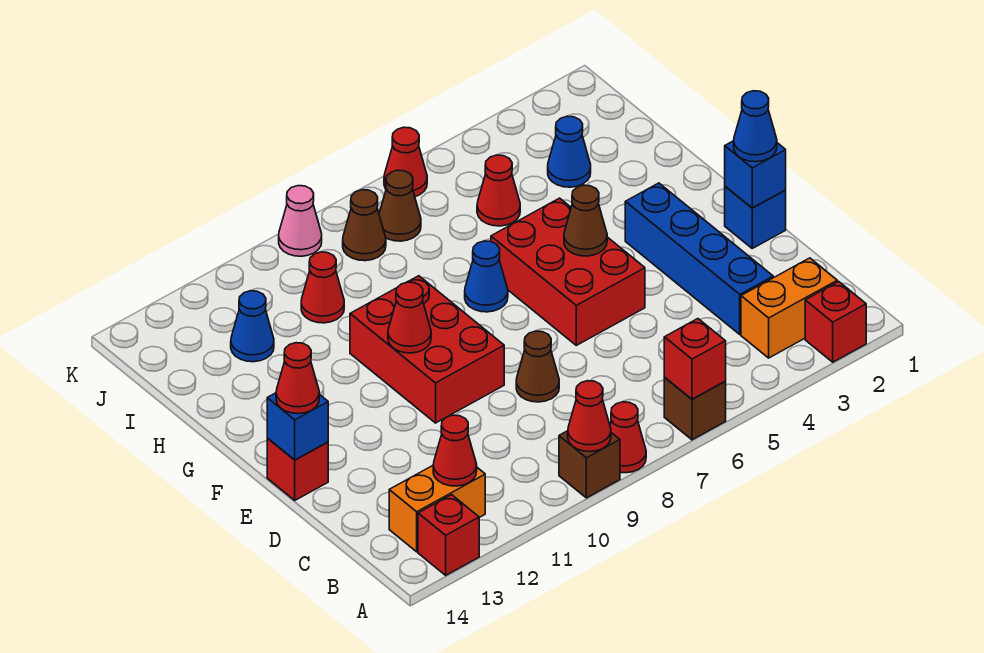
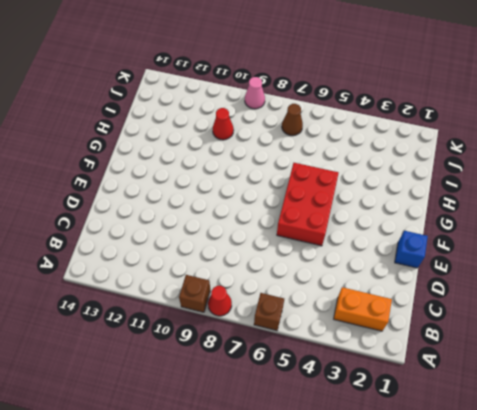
none -> red brick A2 level 1
none -> red brick A13 level 1
none -> orange brick B12:B13 level 1
none -> blue brick C3:F3 level 1

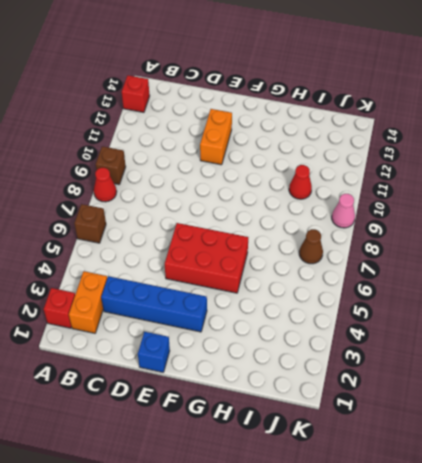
orange brick E11:E12 level 1 -> orange brick B12:B13 level 1
none -> brown cone D8 level 1
none -> red brick E9:G10 level 1
none -> red brick E14 level 1
none -> blue cone G7 level 1

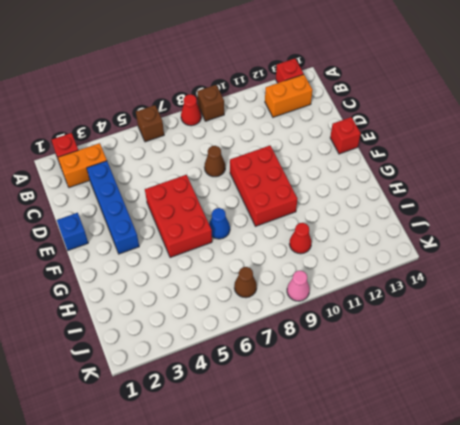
none -> blue cone I3 level 1
none -> red cone I5 level 1
none -> blue cone I12 level 1
none -> brown cone J8 level 1

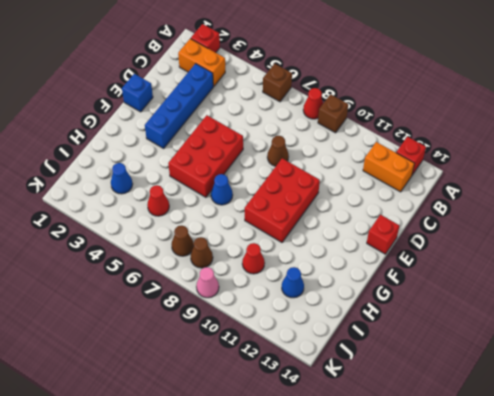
none -> red cone K6 level 1
none -> red brick A6 level 2
none -> red cone A9 level 2
none -> red cone B12 level 2

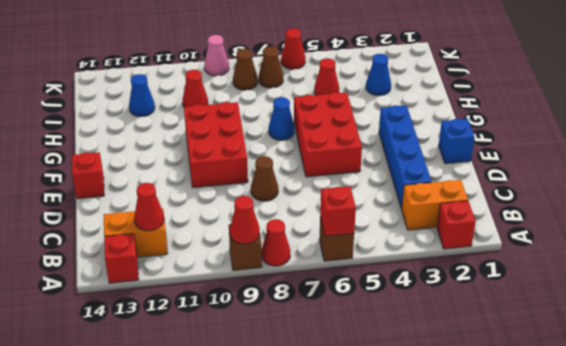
none -> blue brick E1 level 2
none -> blue brick E14 level 2
none -> brown cone F5 level 2
none -> red cone F10 level 2

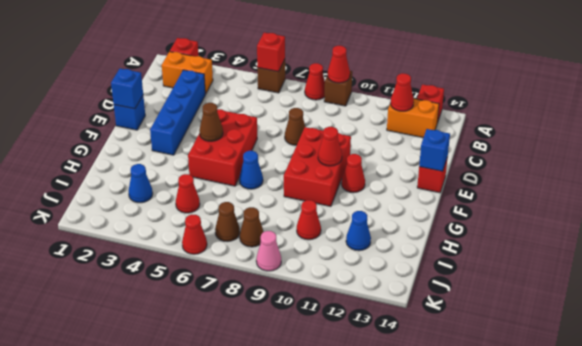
red cone F11 level 1 -> red cone E14 level 3
none -> blue cone E1 level 3

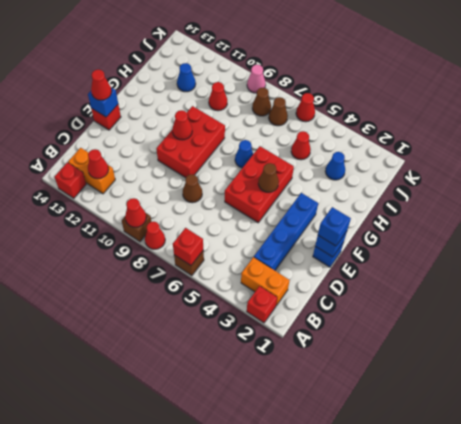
blue brick E1 level 3 -> blue cone E1 level 3

